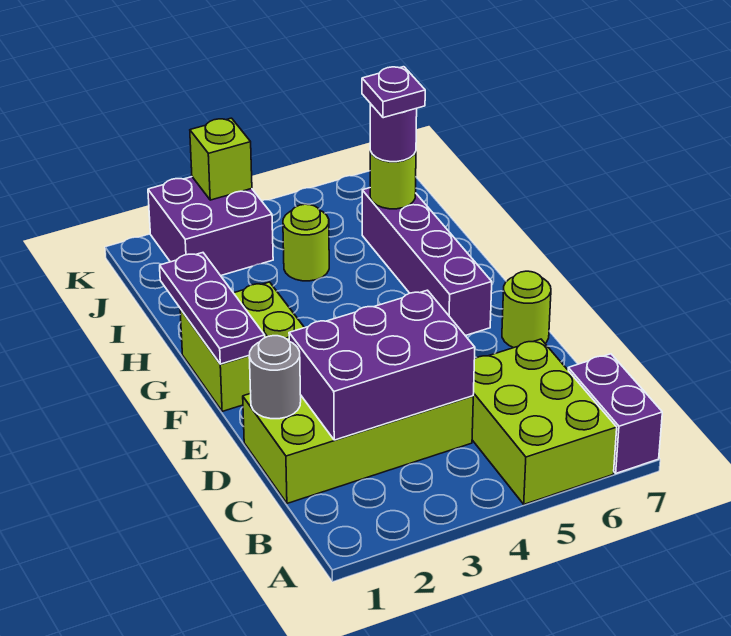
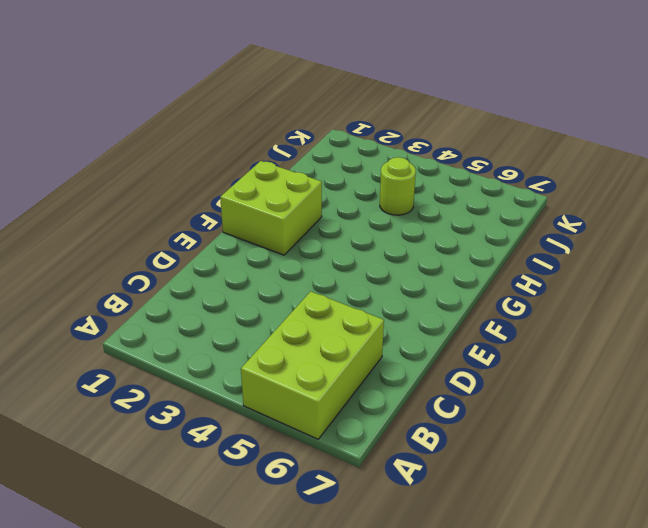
none -> purple brick A7:B7 level 1
none -> lime brick C1:D4 level 1
none -> lime round brick E7 level 1

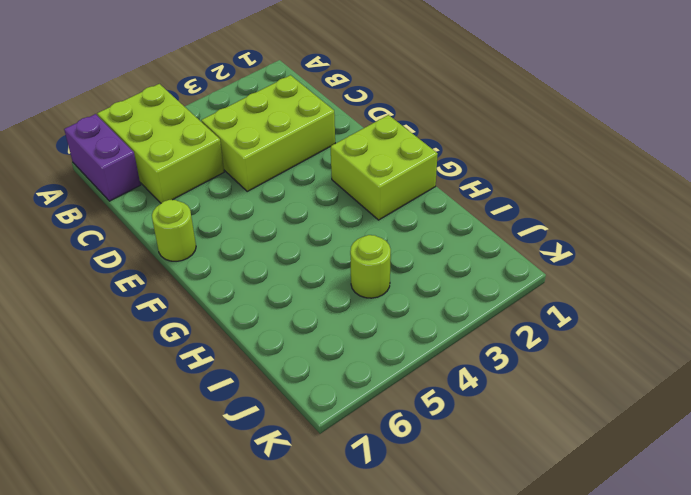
lime brick C2:D4 level 1 -> lime brick C1:D4 level 1
none -> purple brick F6:I6 level 1
none -> purple brick J2:K3 level 1
none -> purple brick C2:D4 level 2

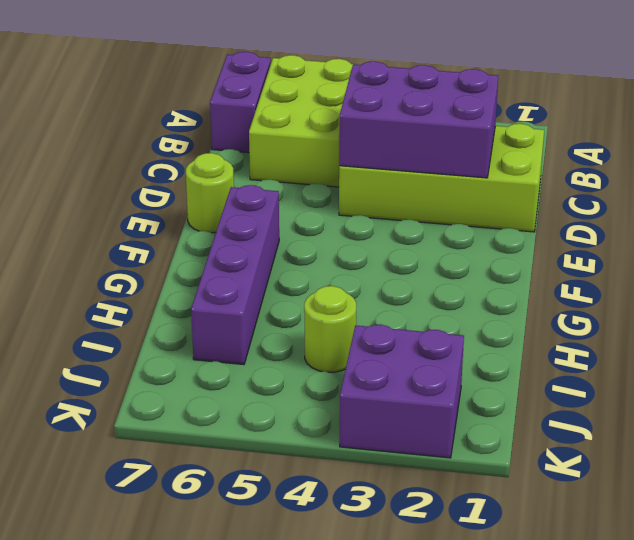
none -> lime brick F1:G2 level 1
none -> grey round brick D1 level 2
none -> purple plate F1:H1 level 2

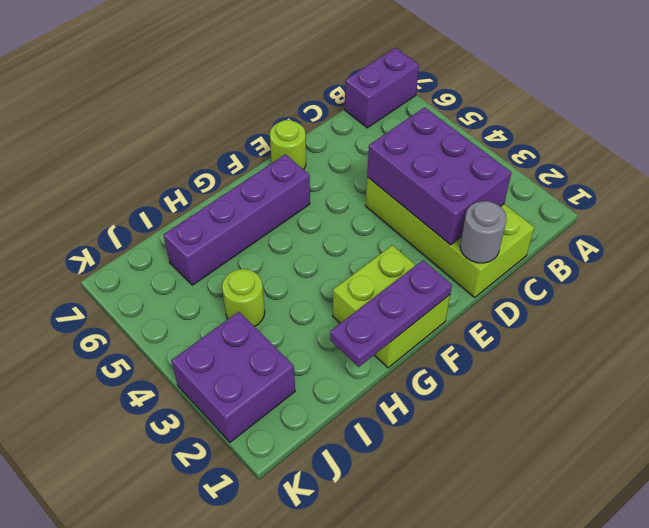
none -> lime brick A5:C6 level 1
none -> lime round brick I6 level 2
none -> lime brick K3 level 2

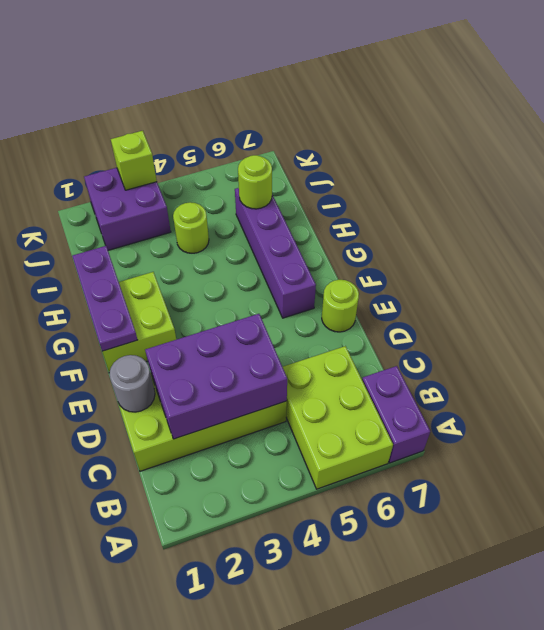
none -> purple round brick I6 level 3
none -> purple plate I6 level 4

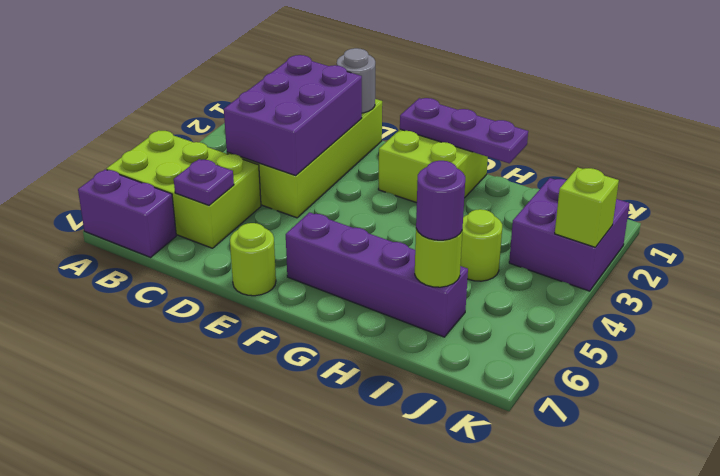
purple plate C6 level 2 -> purple plate I6 level 4

